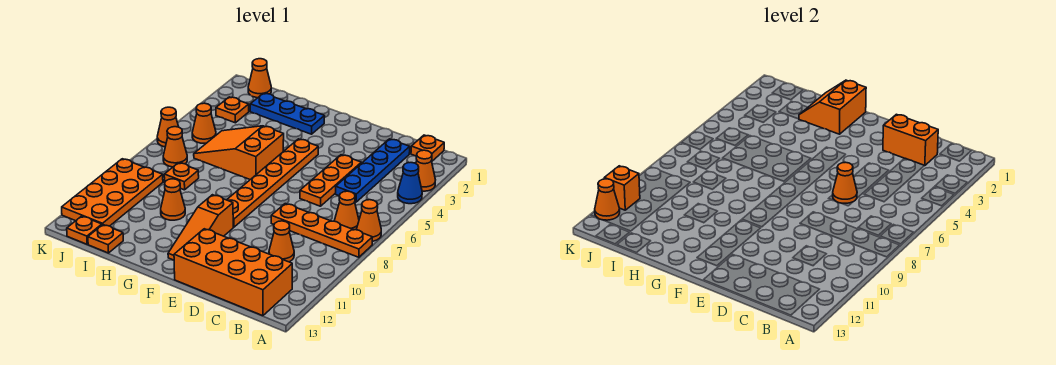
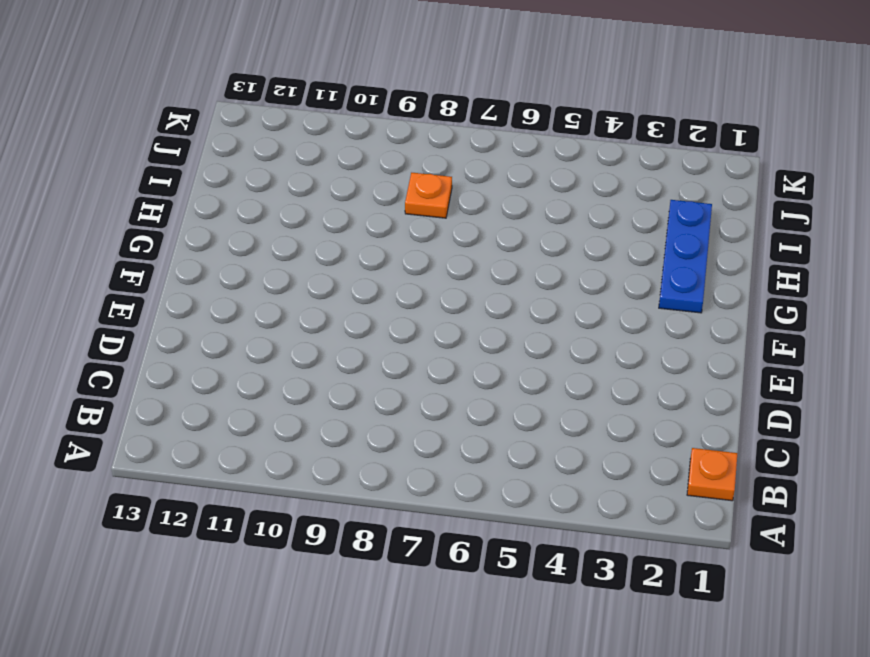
none -> orange cone A3 level 1
none -> blue cone A4 level 1
none -> orange cone A7 level 1

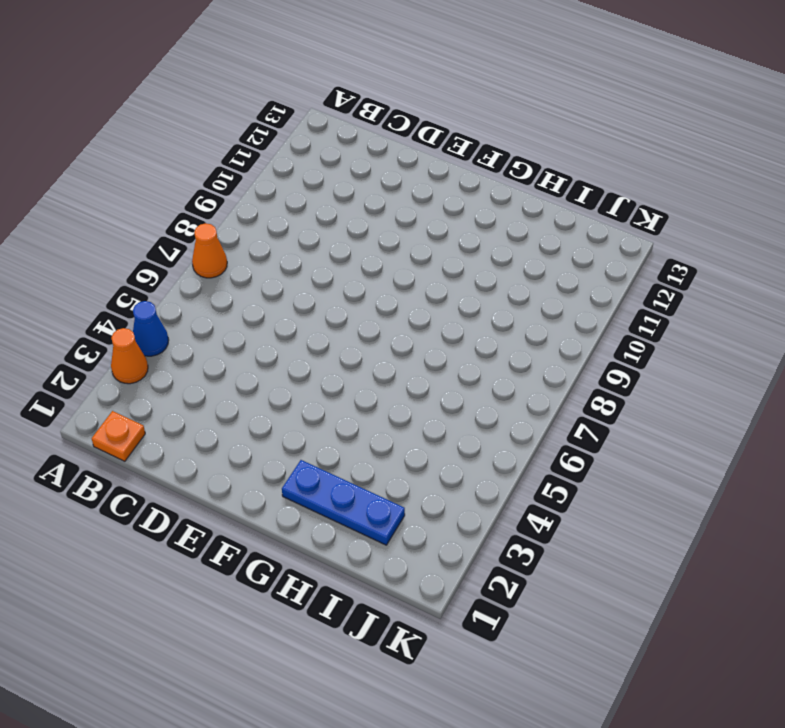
none -> orange plate A8:D8 level 1
none -> orange cone B7 level 1
none -> orange brick B12:E13 level 1

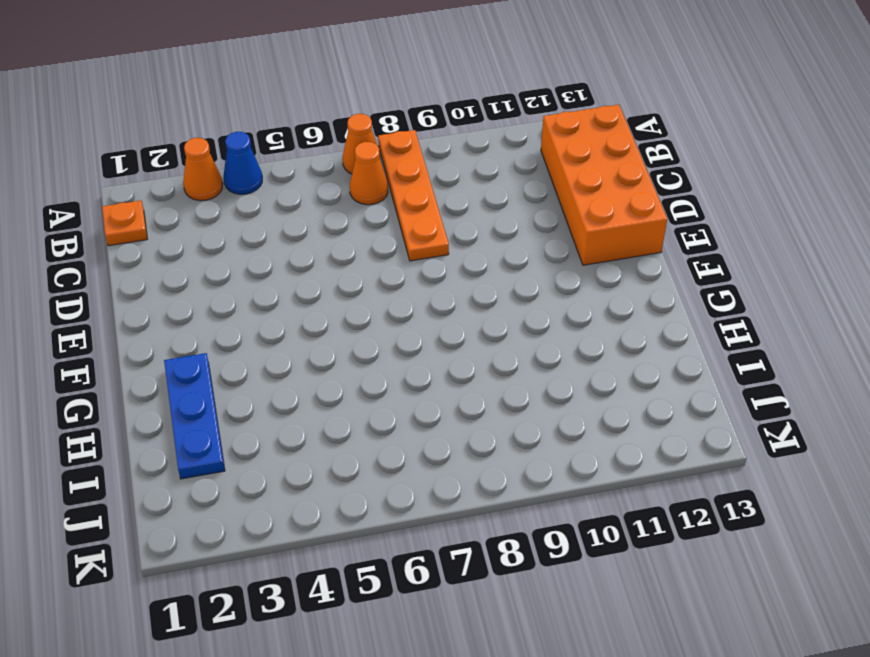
none -> blue plate C2:C5 level 1
none -> orange cone C10 level 1
none -> orange plate D4:D6 level 1

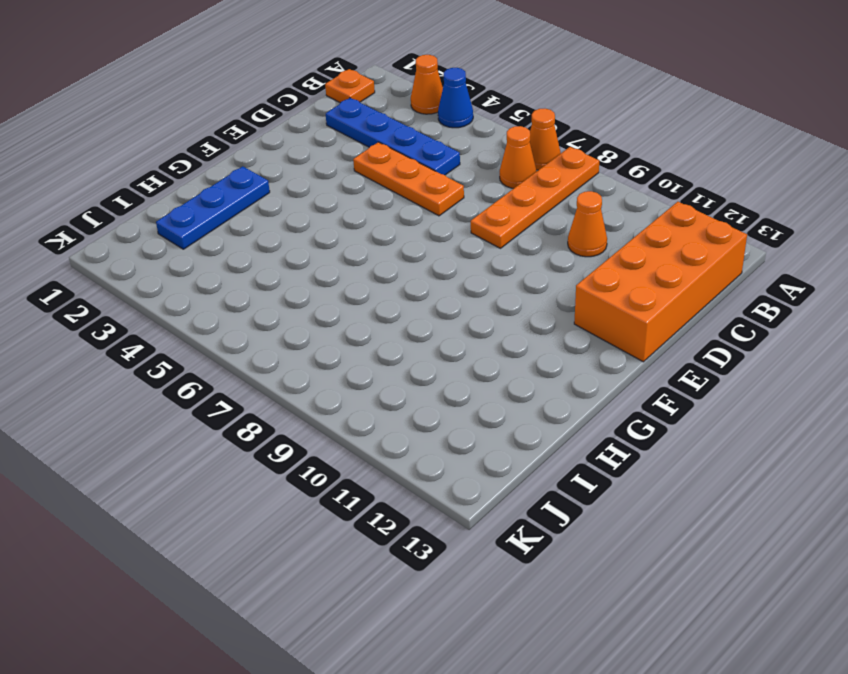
none -> orange plate F4:F9 level 1
none -> orange slope F10:F12 level 1 top 10
none -> orange slope G5:I6 level 1 top G

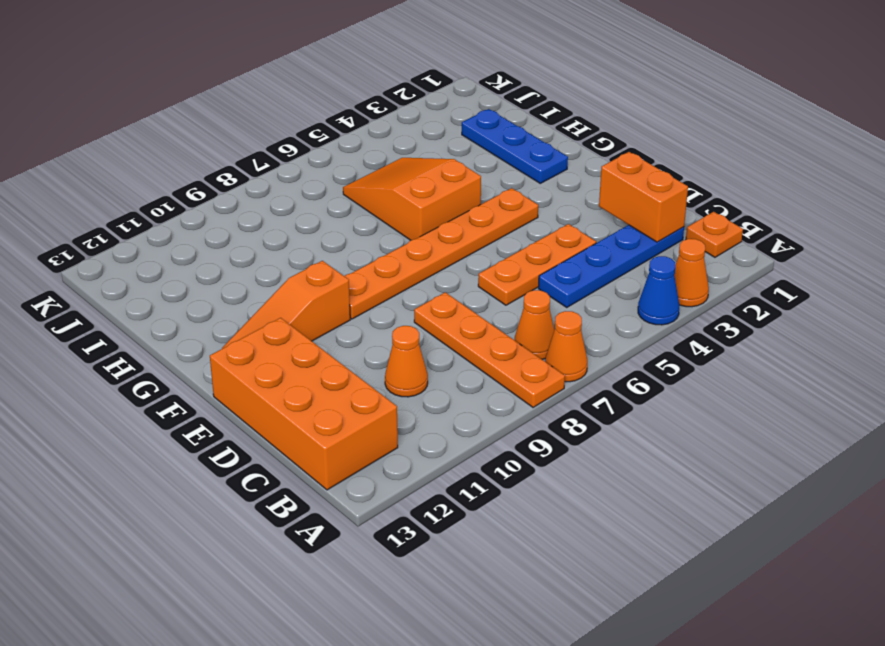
none -> orange cone H10 level 1
none -> orange plate I8 level 1
none -> orange plate I13 level 1

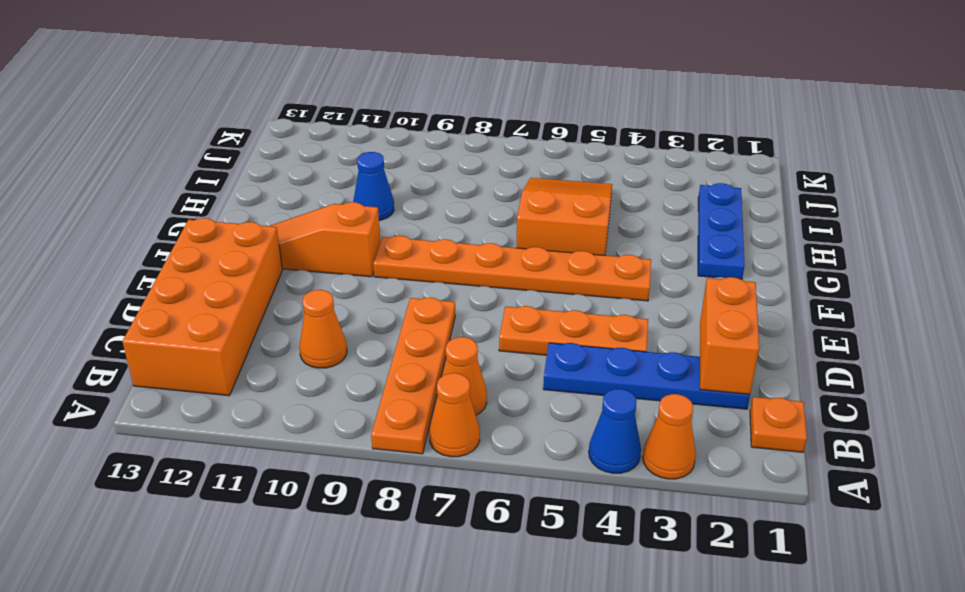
blue cone H10 level 1 -> orange cone H10 level 1
none -> orange plate I8 level 1
none -> orange plate I13 level 1
none -> orange cone J1 level 1

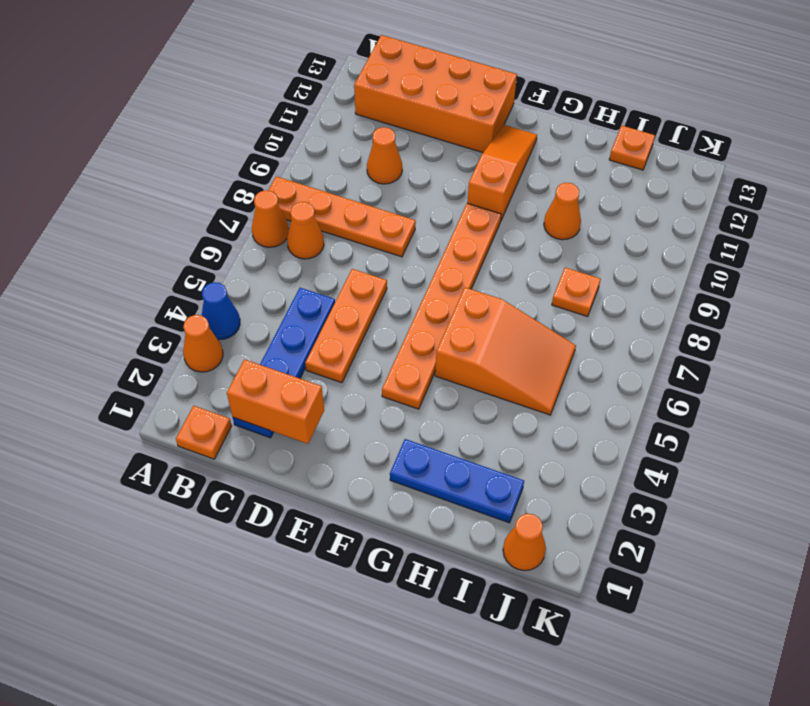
none -> orange plate J3 level 1
none -> orange cone J5 level 1
none -> orange cone J7 level 1

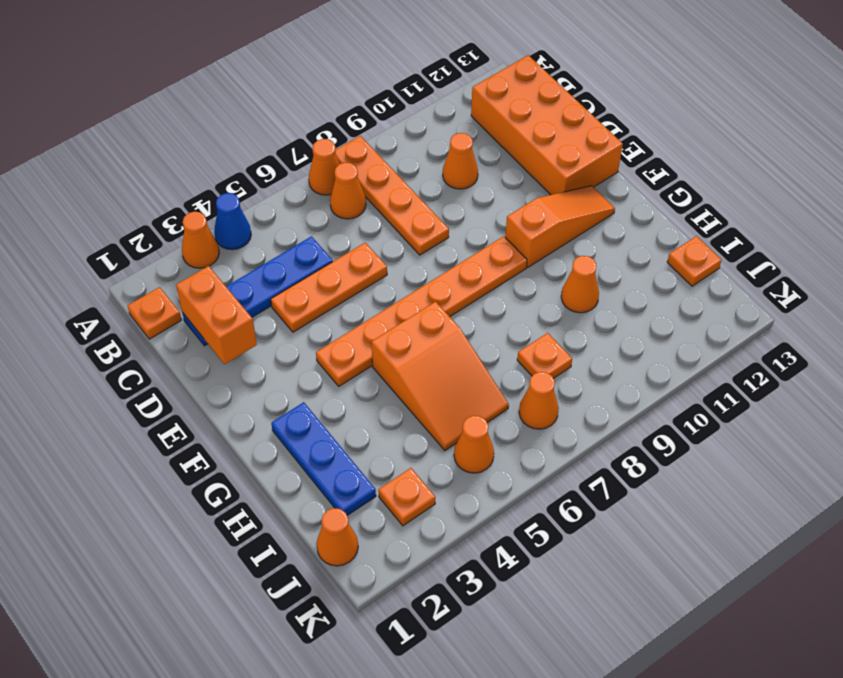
none -> orange plate J9:K12 level 1
none -> orange plate J13 level 1
none -> orange cone K6 level 1

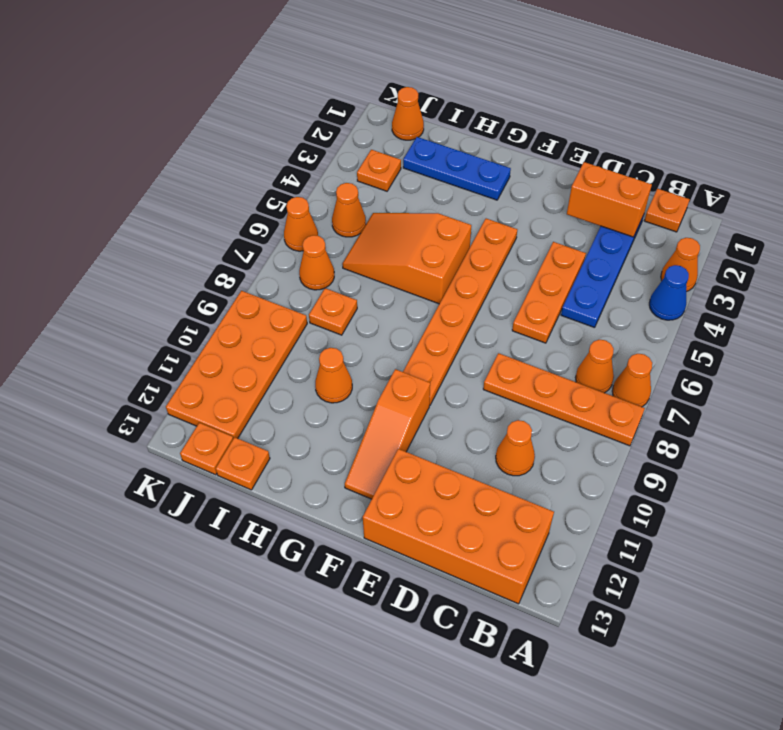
none -> orange cone D6 level 2
none -> orange slope G1:H2 level 2 top G
none -> orange brick K11 level 2

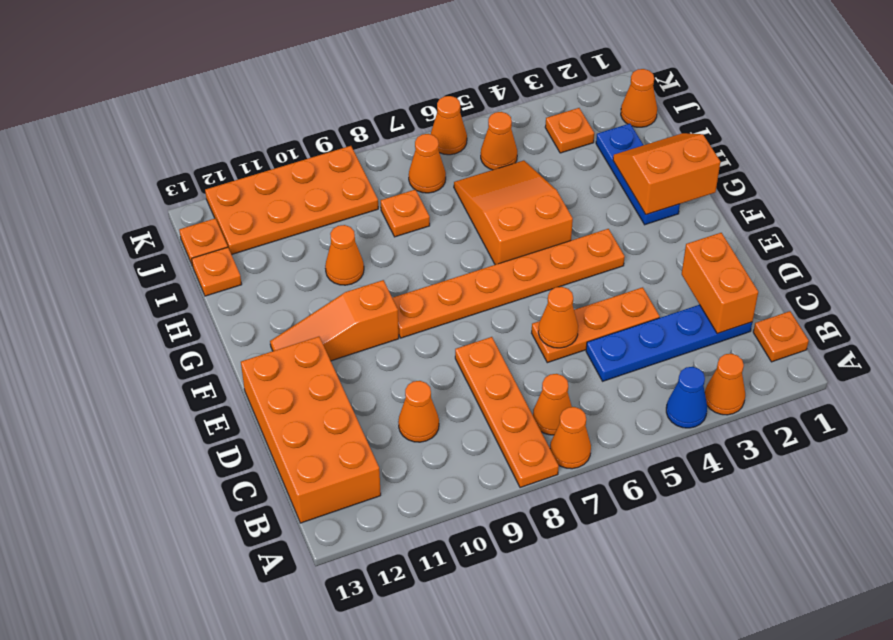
none -> orange brick K11 level 2
none -> orange cone K12 level 2

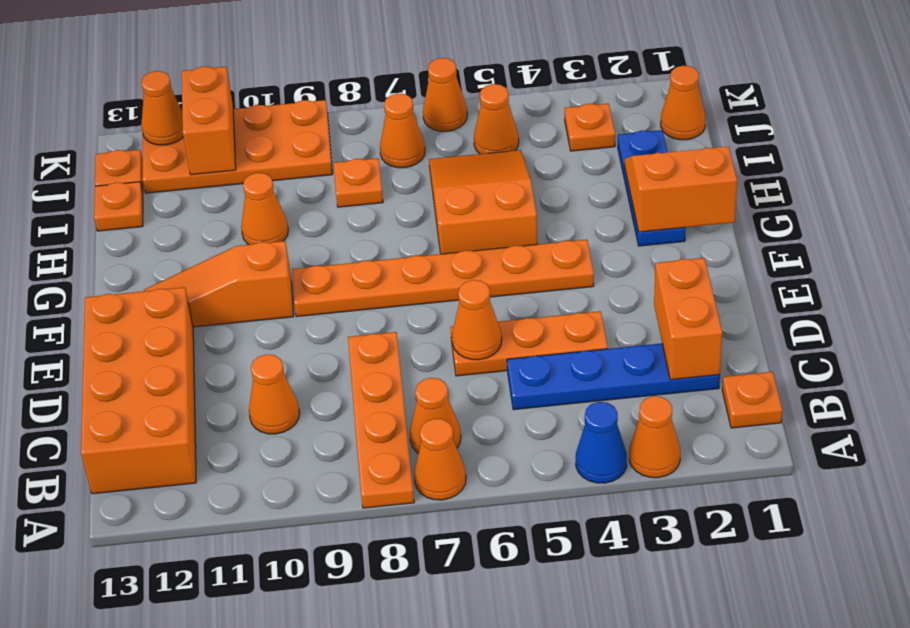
orange brick J11:K11 level 2 -> orange brick K11 level 2

